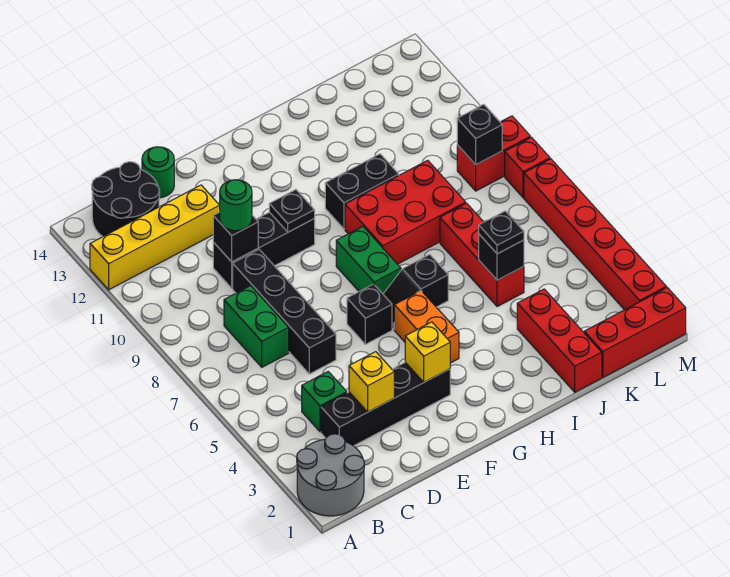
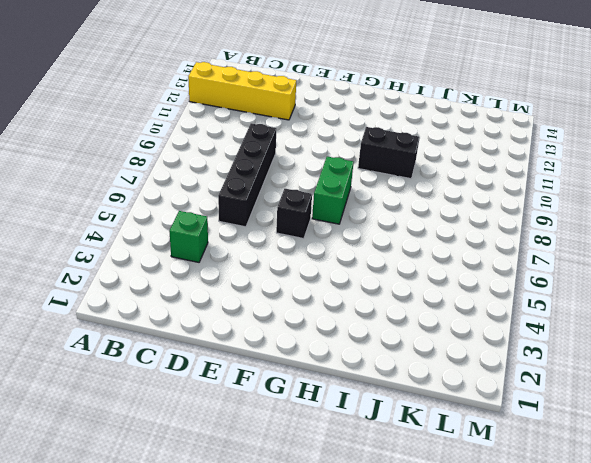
none -> grey round brick A1:B2 level 1
none -> black round brick B13:C14 level 1
none -> black brick C3:F3 level 1

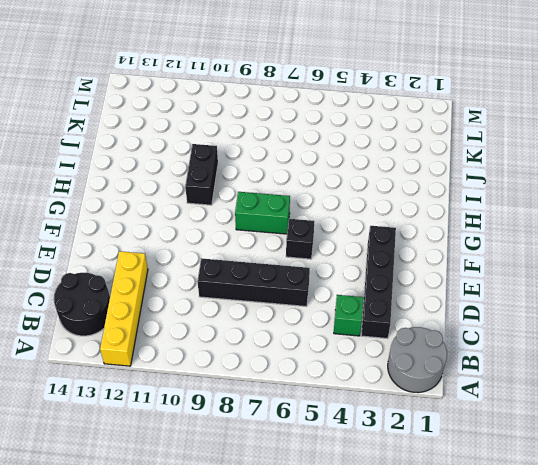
none -> green brick C7:C8 level 1
none -> black brick D10:F10 level 1
none -> green round brick D14 level 1

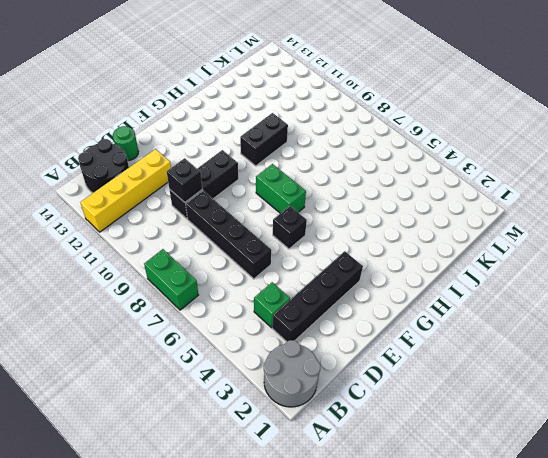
green brick A7:A8 level 1 -> green brick C7:C8 level 1
none -> orange brick G4:G5 level 1
none -> black slope G6:H6 level 1 top H
none -> red brick H8:J9 level 1

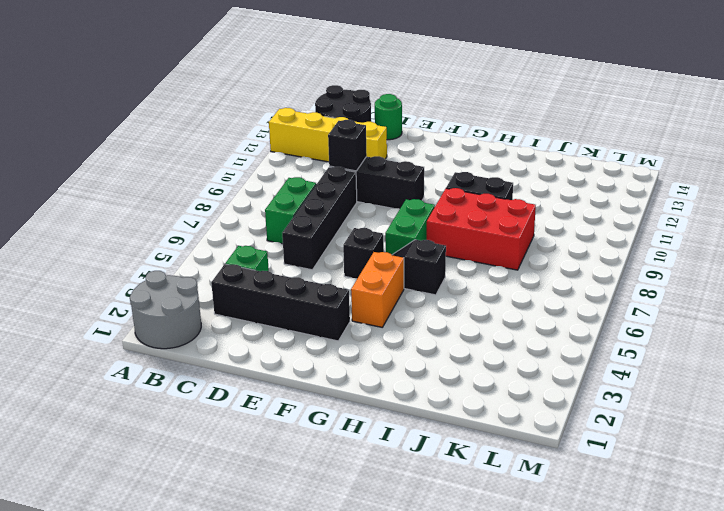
none -> red brick J1:J3 level 1
none -> red brick J5:J7 level 1
none -> red brick K1:M1 level 1

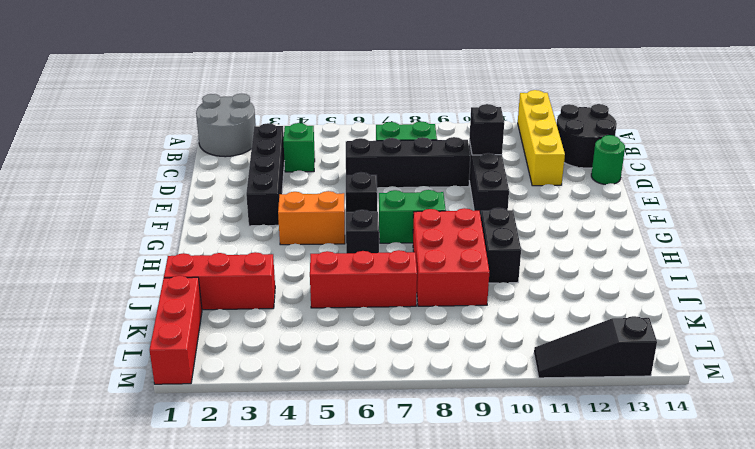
black slope M11:M13 level 1 top 13 -> none
none -> red brick L9:M9 level 1
none -> red brick M2:M7 level 1
none -> red brick M8 level 1

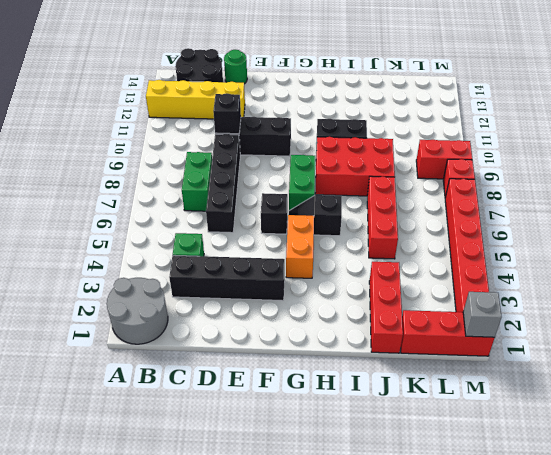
grey brick M1 level 2 -> none
none -> yellow brick D3 level 2
none -> yellow brick F3 level 2
none -> black plate F10 level 2

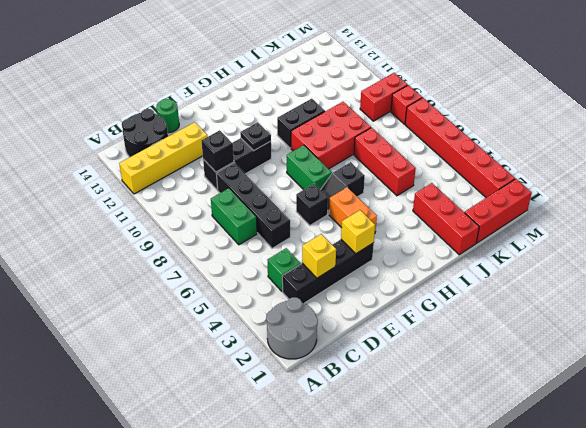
none -> black brick J5 level 2
none -> black brick L9 level 2
none -> green round brick D10 level 3

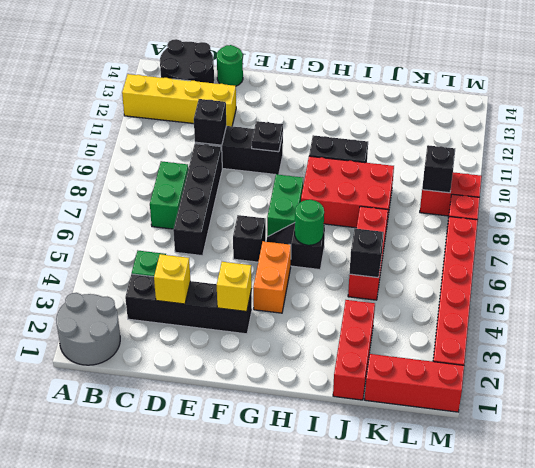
green round brick H6 level 2 -> green round brick D10 level 3
none -> black plate J5 level 3

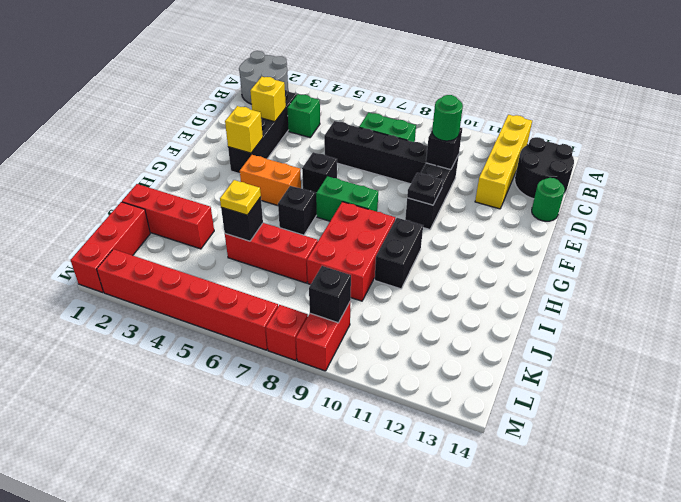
yellow plate J5 level 3 -> black plate J5 level 3

